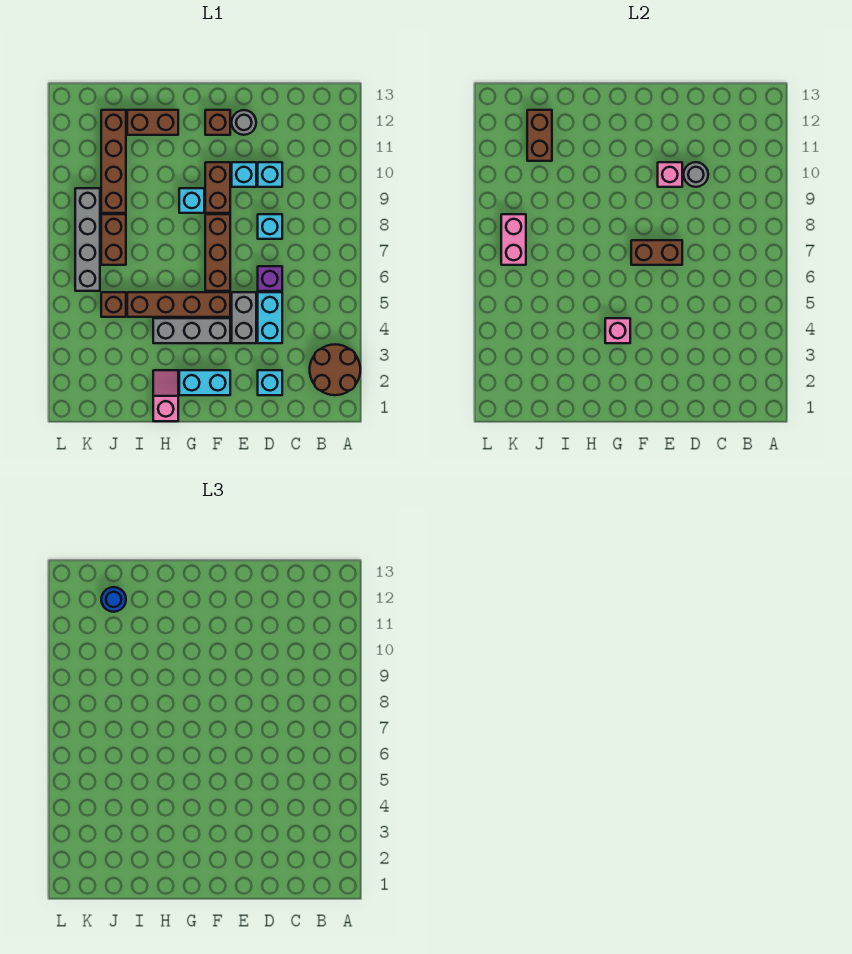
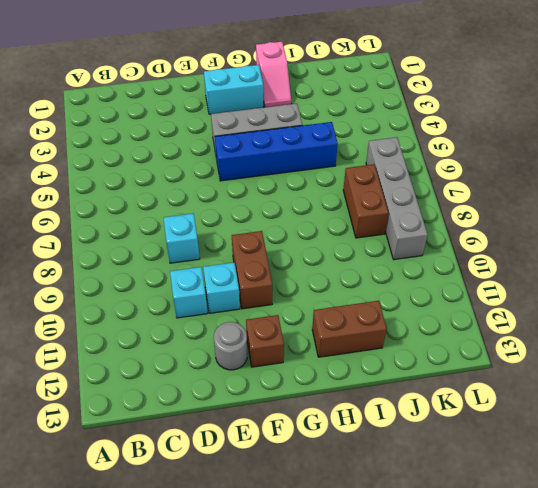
blue brick F5:I5 level 1 -> brown brick F5:I5 level 1
none -> brown round brick A2:B3 level 1
none -> cyan brick D2 level 1
none -> cyan brick D4:D5 level 1

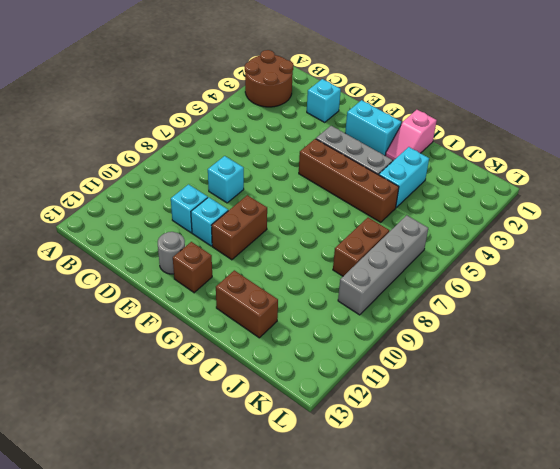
cyan brick I3:I4 level 1 -> cyan brick D4:D5 level 1
none -> purple brick D6 level 1
none -> grey brick E4:E5 level 1
none -> brown brick F6:F8 level 1

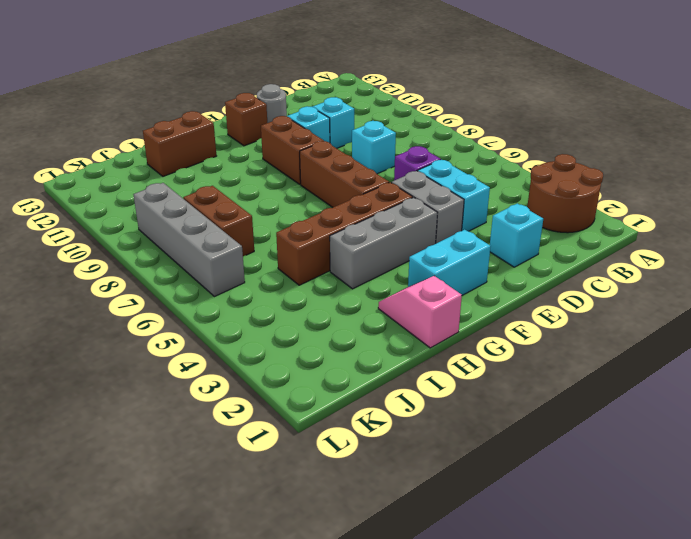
none -> cyan brick G9 level 1
none -> brown brick J5 level 1
none -> brown brick J9:J12 level 1

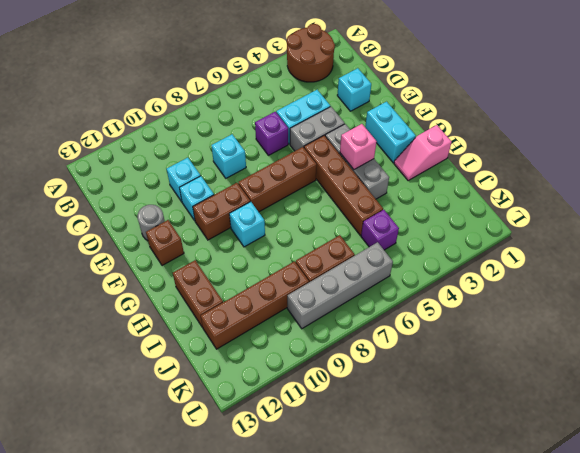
purple brick J5 level 1 -> brown brick J5 level 1
none -> grey round brick D10 level 2
none -> brown brick E7:F7 level 2
none -> pink brick E10 level 2

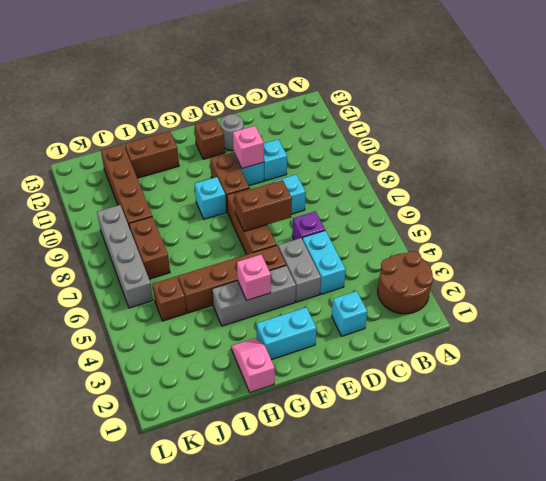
none -> grey round brick D10 level 2
none -> brown brick J11:J12 level 2
none -> pink brick K7:K8 level 2

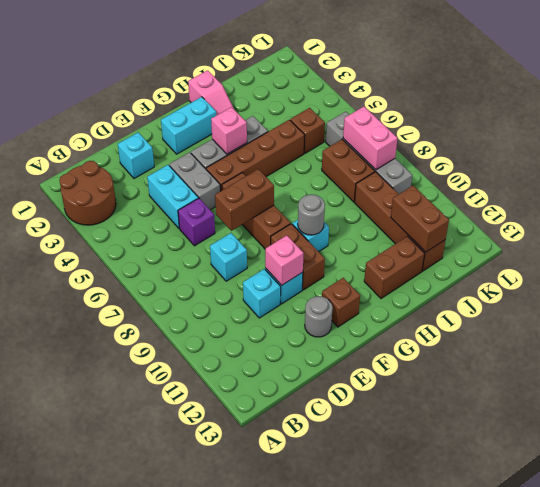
grey round brick G9 level 2 -> grey round brick D10 level 2
none -> blue round brick J12 level 3

